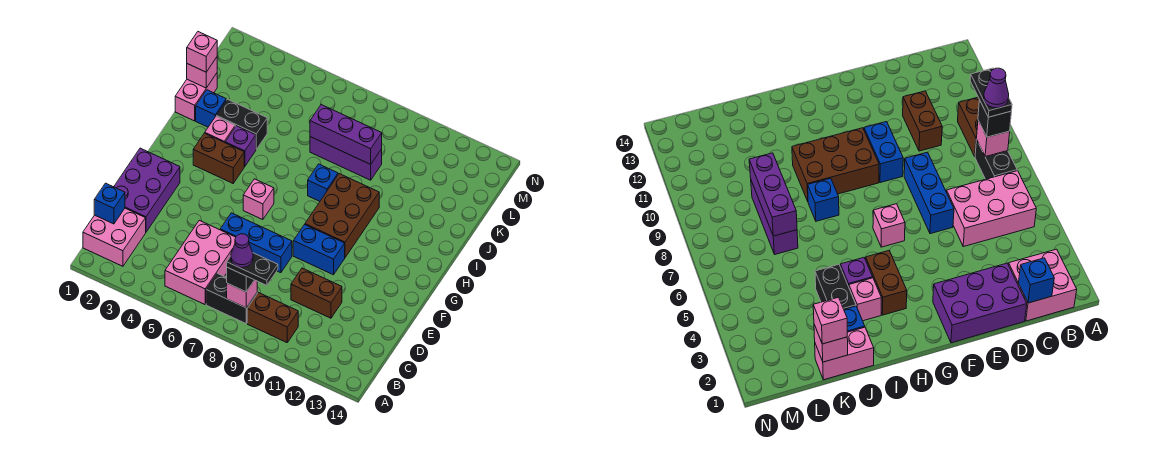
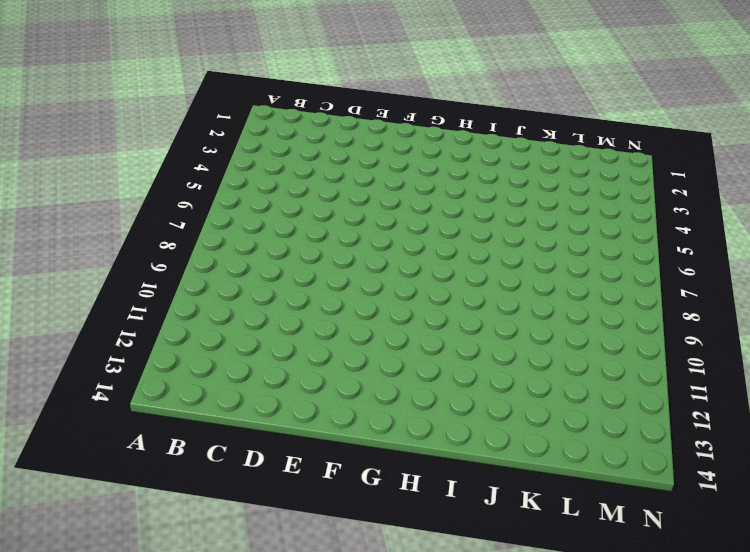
none -> pink brick B1:C2 level 1
none -> pink brick B5:D6 level 1
none -> black brick B7:B8 level 1

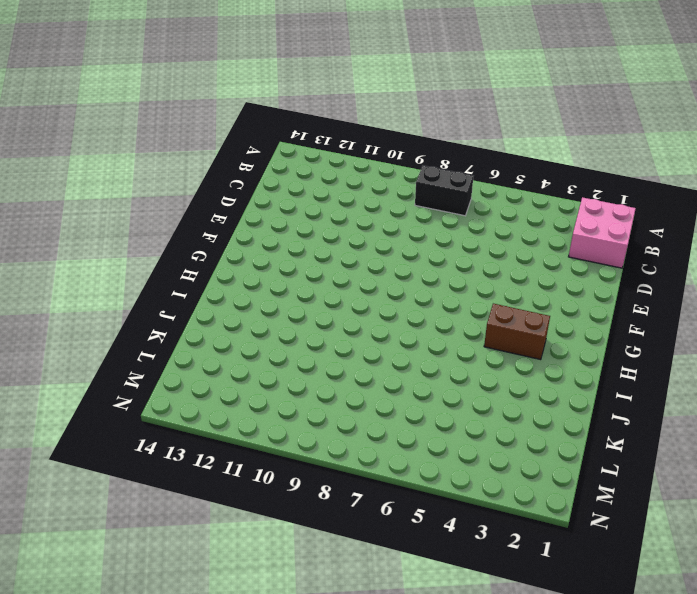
none -> pink brick B5:D6 level 1
none -> brown brick B9:B10 level 1
none -> purple brick D1:F2 level 1

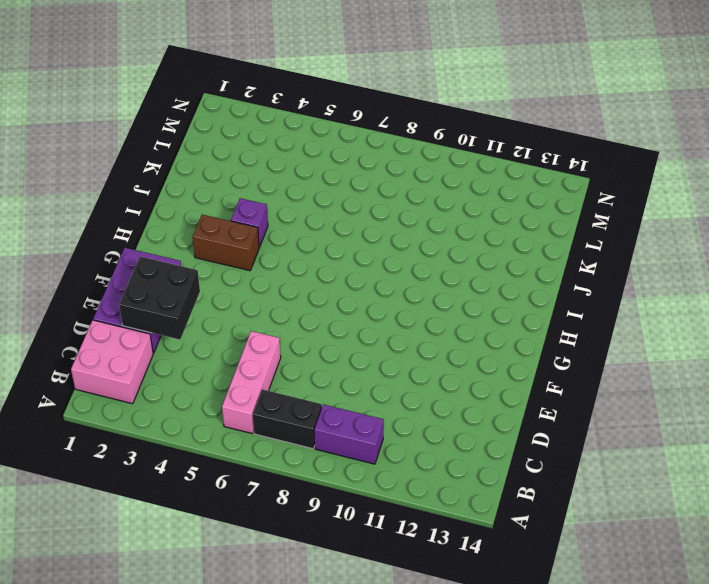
pink brick B6:D6 level 1 -> pink brick B5:D6 level 1
purple brick B9:B10 level 1 -> brown brick B9:B10 level 1
black brick D2:E3 level 2 -> none
none -> brown brick D10:D11 level 1
none -> blue brick E6:E8 level 1
none -> blue brick F9:F10 level 1

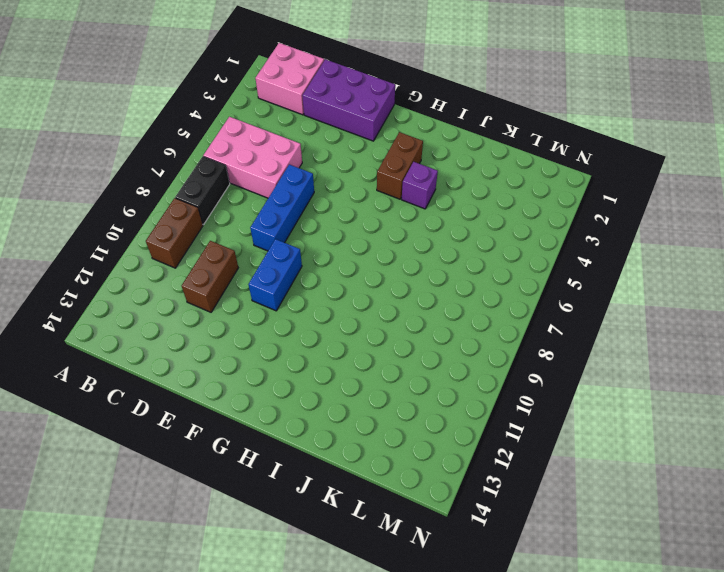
none -> pink brick G6 level 1
none -> brown brick G9:I10 level 1
none -> pink brick I3 level 1

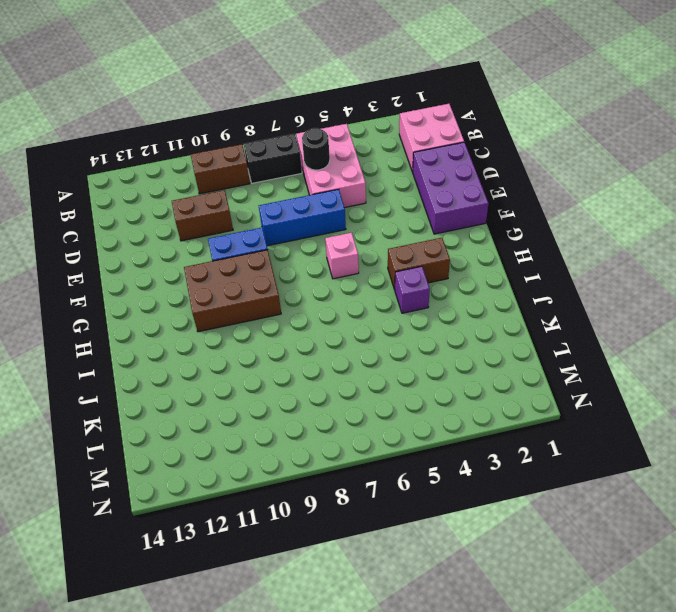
black round brick C6 level 2 -> none
brown brick G9:H11 level 1 -> brown brick G9:I10 level 1
none -> pink brick I3 level 1
none -> blue brick I8 level 1
none -> pink brick J1:K1 level 1

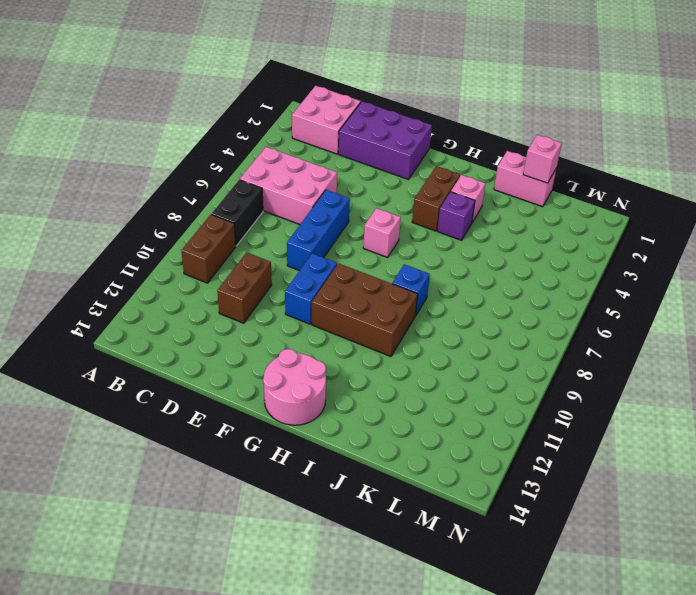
pink round brick G13:H14 level 1 -> none
none -> blue brick J2 level 1
none -> black brick J3:J4 level 1
none -> purple brick K7:K9 level 1

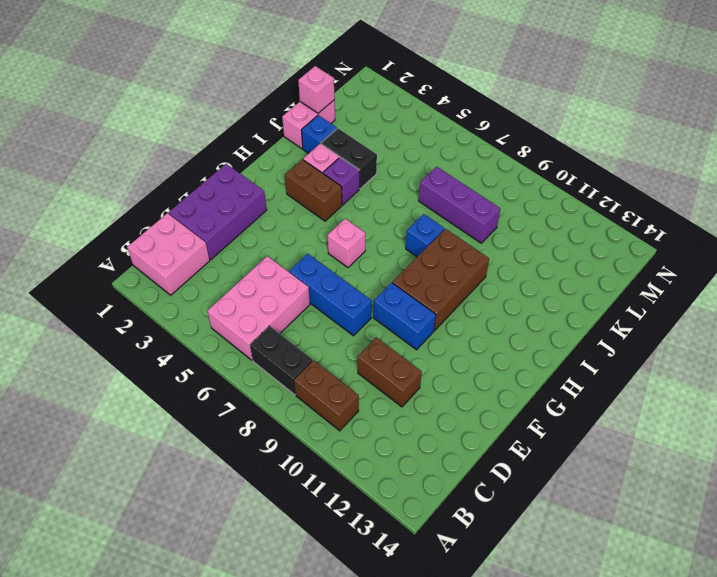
none -> pink brick B8 level 2
none -> blue brick C1 level 2
none -> purple brick K7:K9 level 2

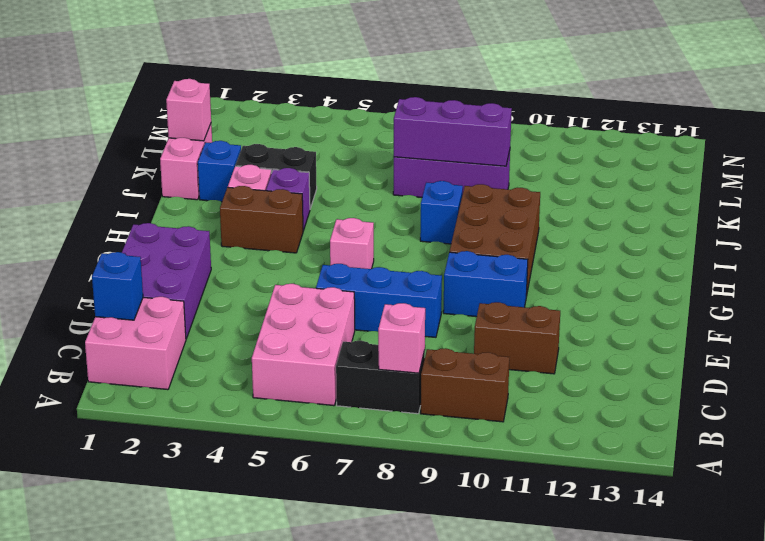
none -> black brick B8 level 3
none -> pink brick K1 level 3
none -> black plate B8:B9 level 4

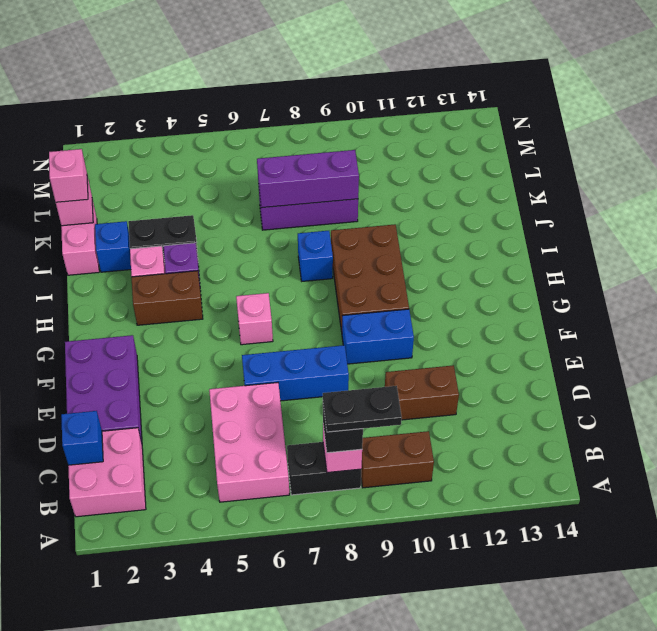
none -> purple cone B8 level 5

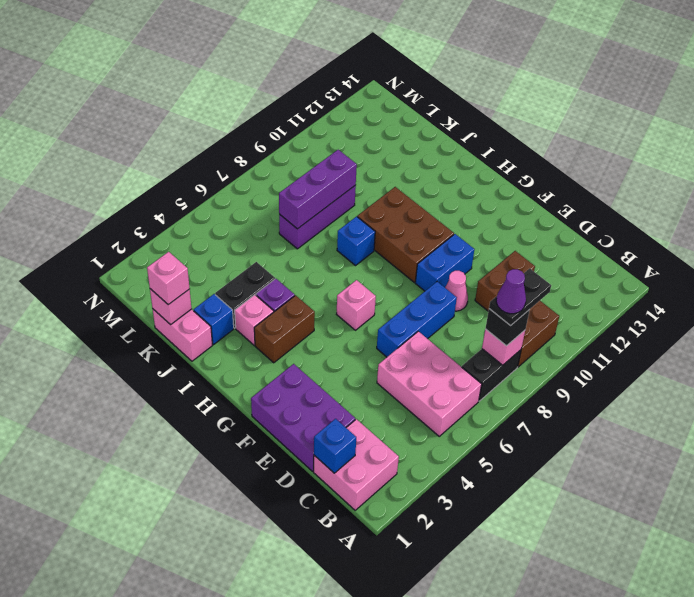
pink cone E9 level 1 -> none

